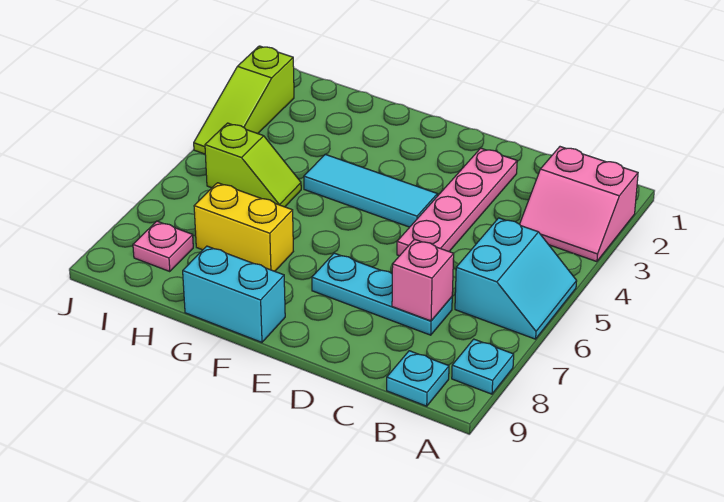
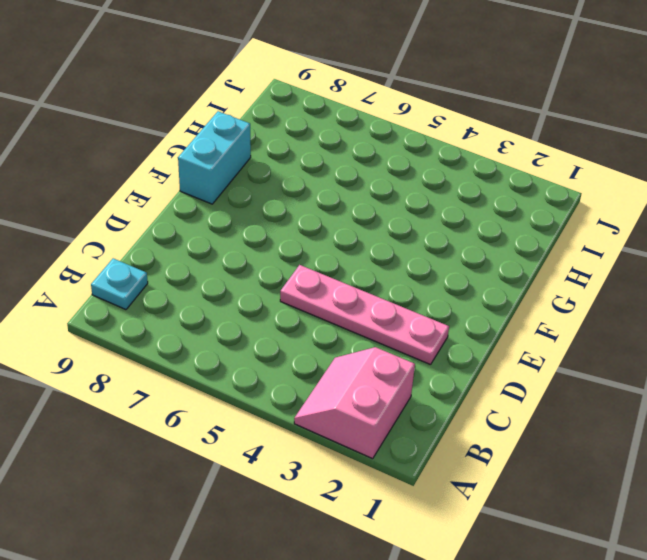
none -> cyan slope A5:B6 level 1 top B
none -> cyan plate A8 level 1
none -> cyan plate C7:E7 level 1

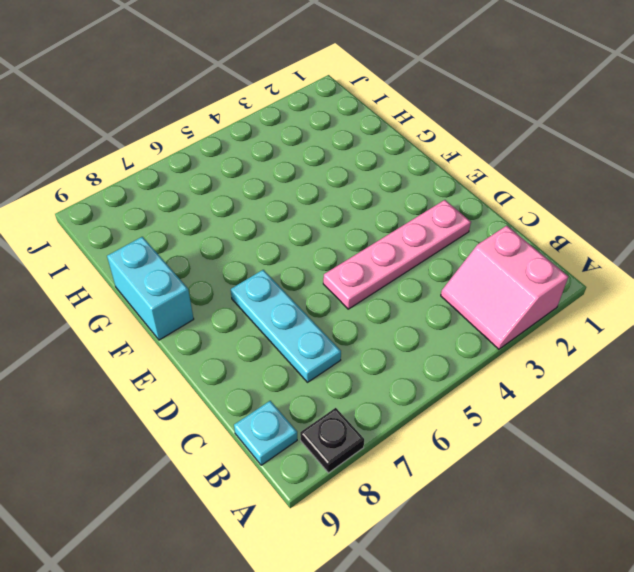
black plate A8 level 1 -> cyan plate A8 level 1
none -> cyan slope A5:B6 level 1 top B
none -> cyan tile E4:G4 level 1
none -> yellow brick G7:H7 level 1

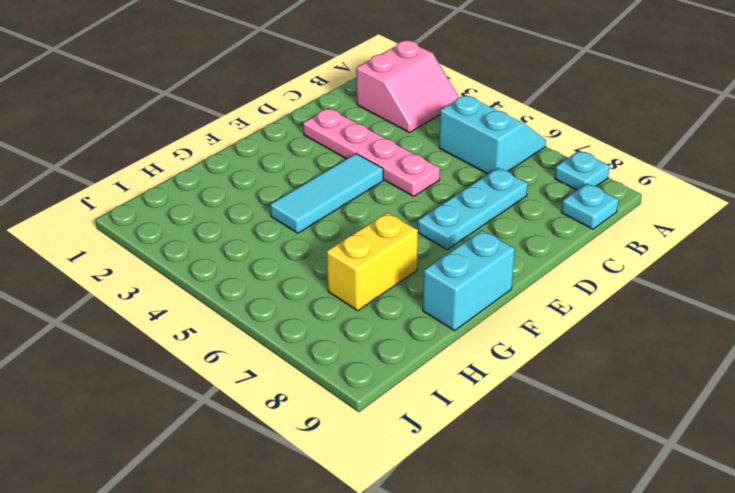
none -> lime slope H5:I5 level 1 top I
none -> pink plate I8 level 1
none -> lime slope J2:J4 level 1 top 2

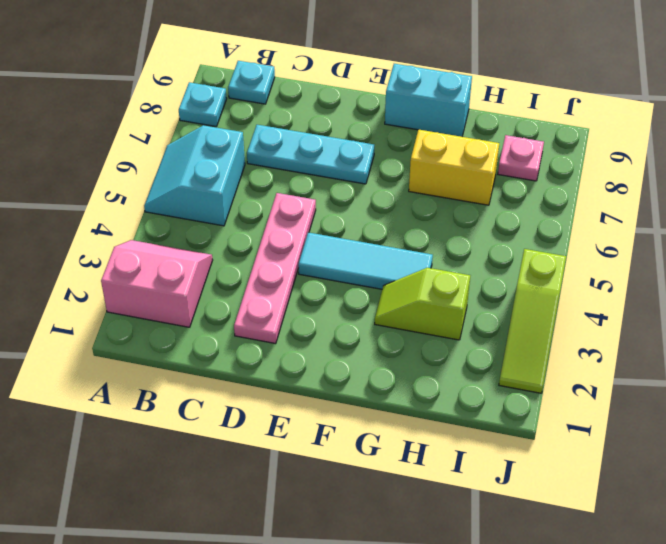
lime slope G3:H3 level 1 top H -> lime slope H5:I5 level 1 top I
lime slope J2:J4 level 1 top 4 -> lime slope J2:J4 level 1 top 2
none -> pink brick C7 level 2

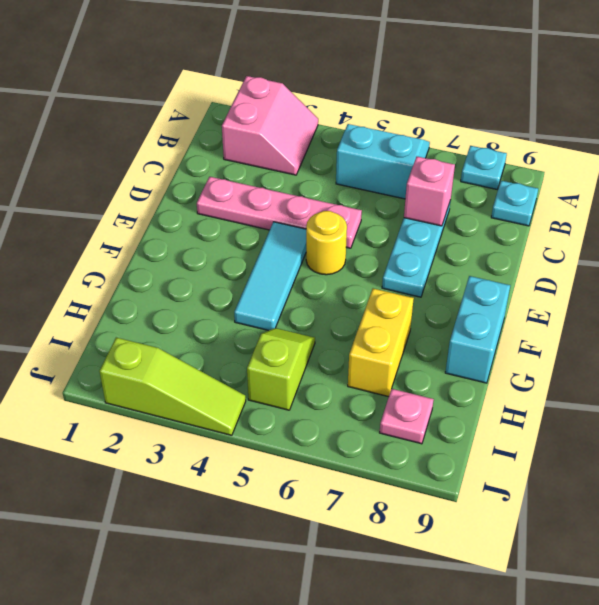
yellow round brick E5 level 1 -> none

